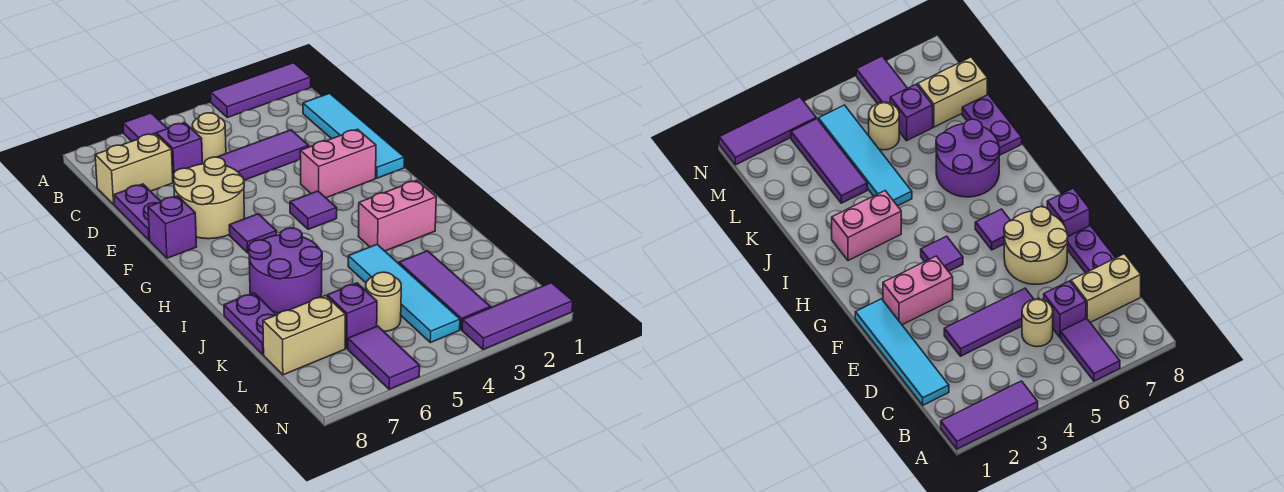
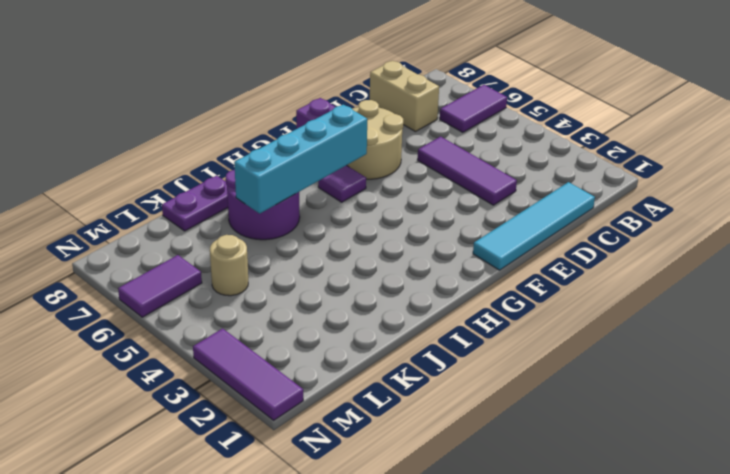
cyan brick G6:J6 level 2 -> none
none -> purple tile A1:A3 level 1
none -> tan round brick C5 level 1
none -> purple brick C6 level 1

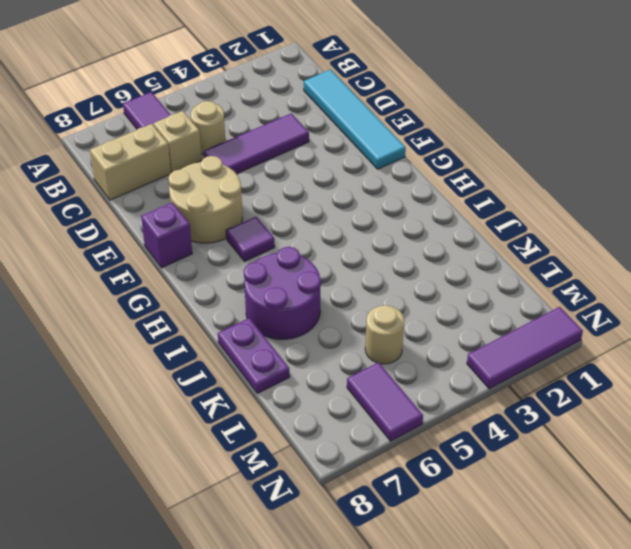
tan brick C6 level 1 -> purple brick C6 level 1
none -> purple tile A1:A3 level 1
none -> purple plate D8:E8 level 1
none -> pink brick F2:F3 level 1

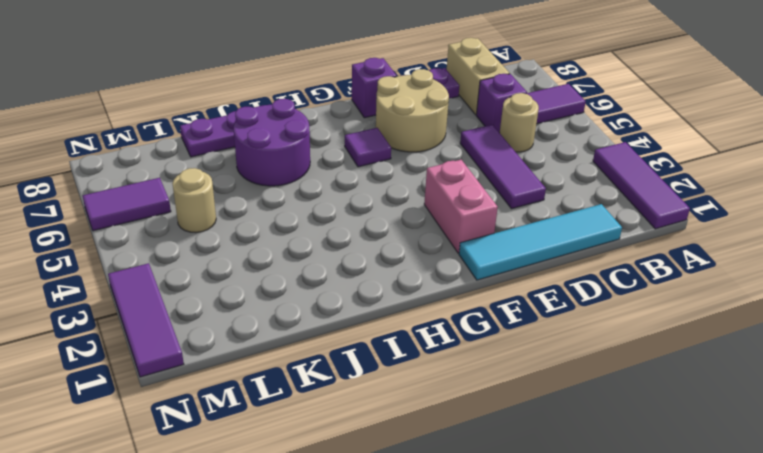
none -> purple tile G4 level 1
none -> pink brick I2:I3 level 1
none -> cyan tile J4:M4 level 1

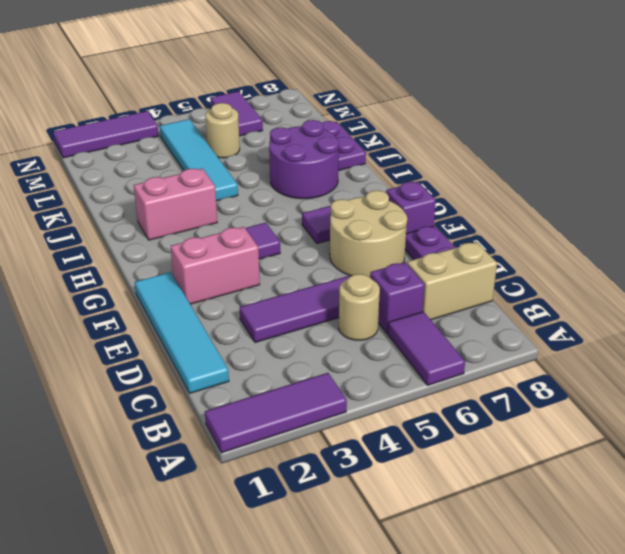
none -> purple tile K3:M3 level 1
none -> purple brick L6 level 1
none -> tan brick L7:L8 level 1

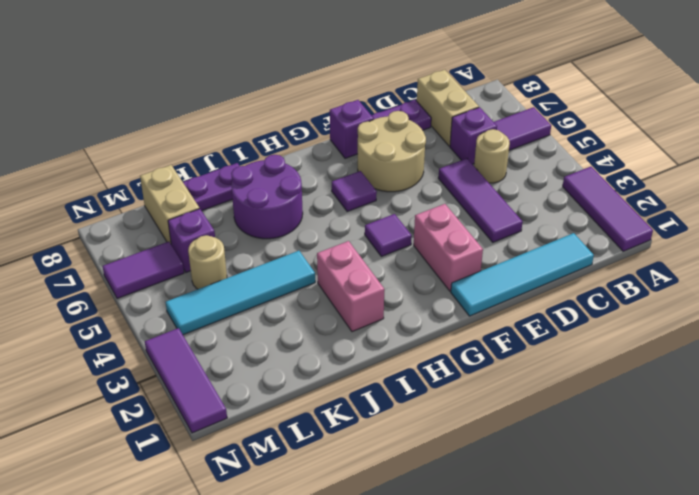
none -> purple tile K3:M3 level 1

